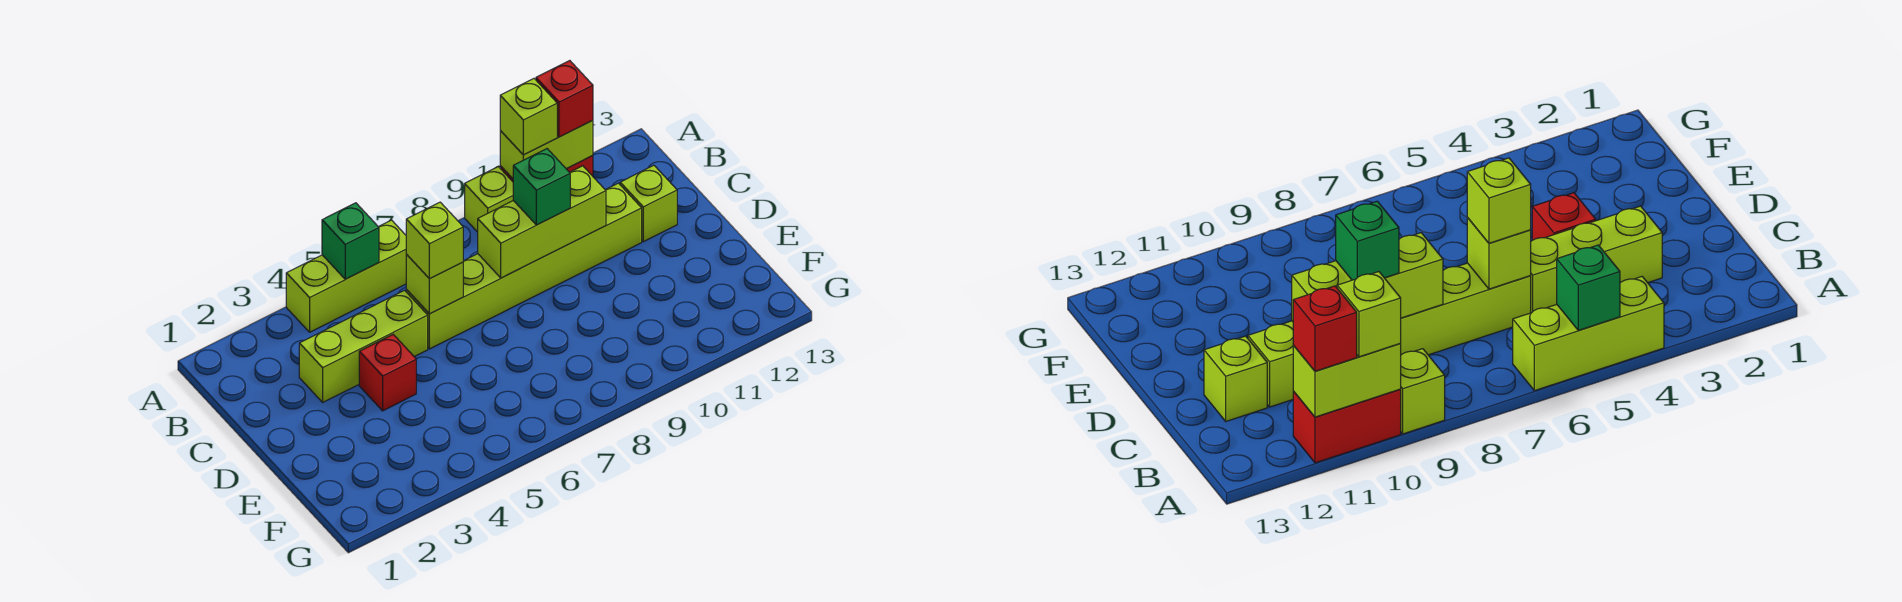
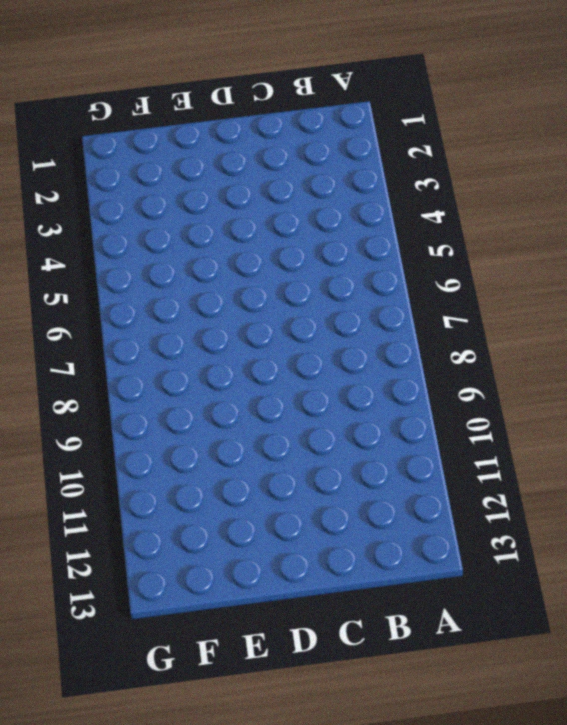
none -> lime brick A4:A6 level 1
none -> lime brick A9 level 1
none -> red brick A10:A11 level 1

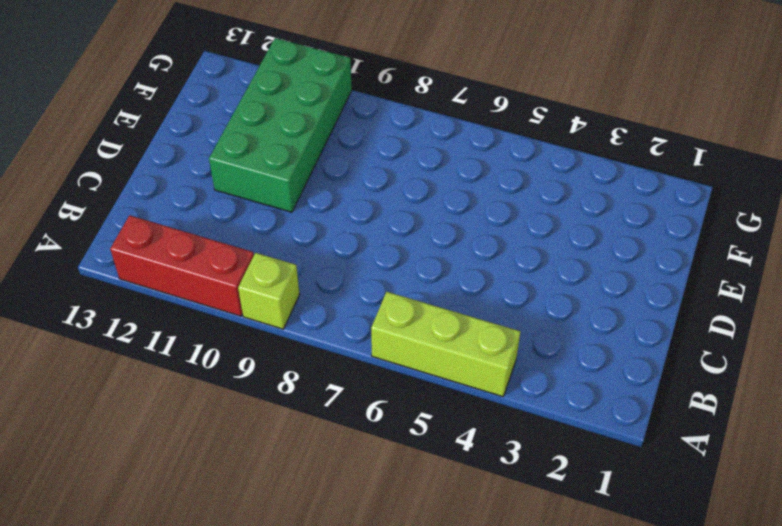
red brick A10:A12 level 1 -> red brick A10:A11 level 1
green brick D10:G11 level 1 -> none
none -> lime brick C3:C5 level 1
none -> lime brick C6:C11 level 1
none -> lime brick C12 level 1

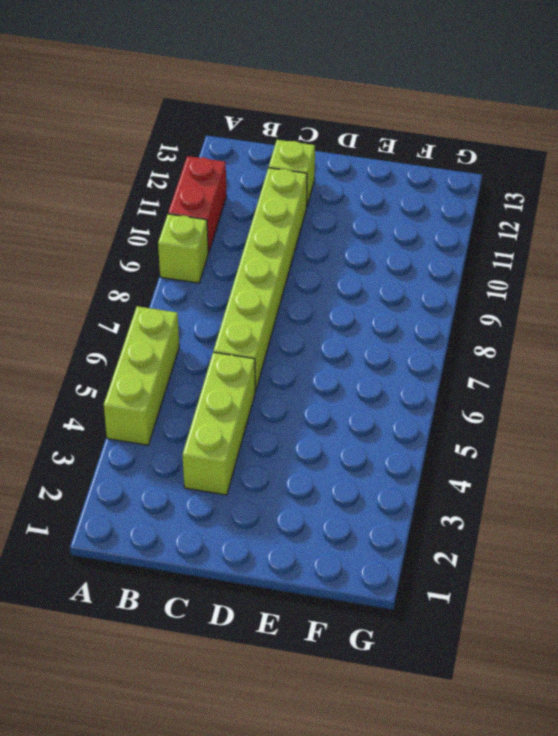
none -> red brick D4 level 1
none -> green brick A5 level 2
none -> lime brick A10:A11 level 2

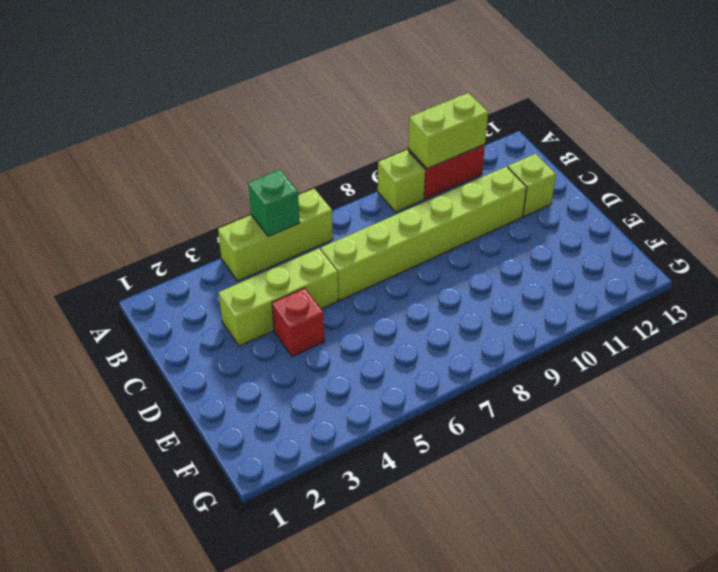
none -> lime brick C6 level 2
none -> lime brick C8:C10 level 2
none -> lime brick A10 level 3

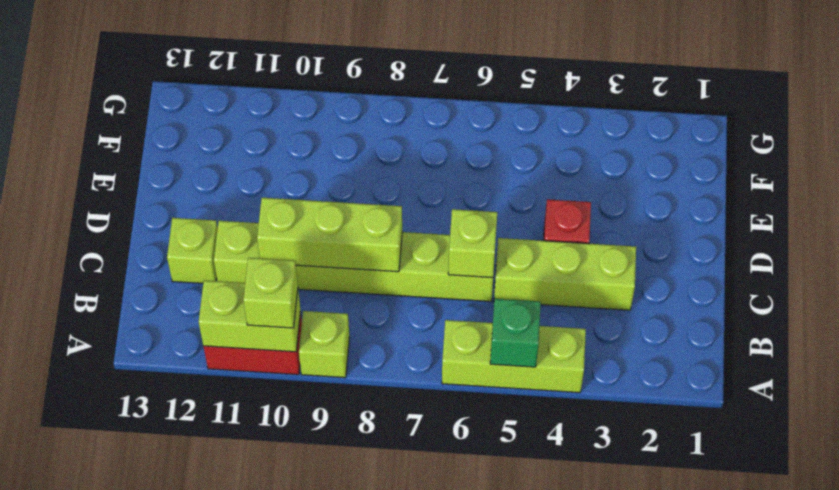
none -> red brick A11 level 3
none -> lime brick C6 level 3
none -> green brick C9 level 3

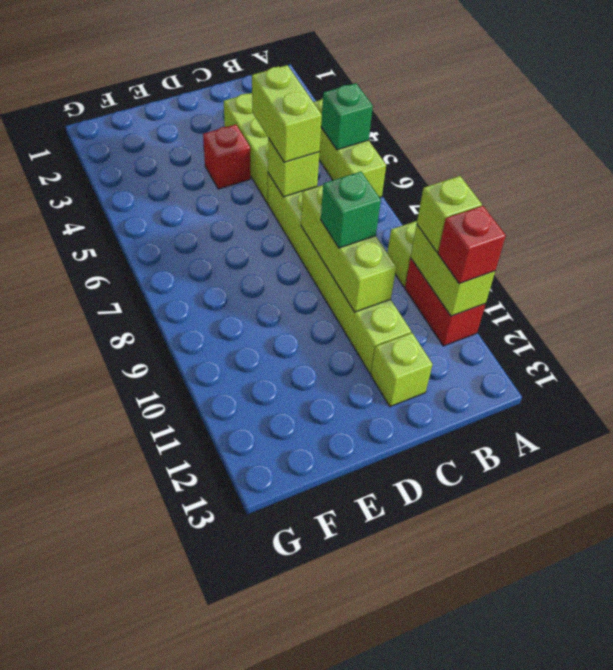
lime brick C5:C6 level 3 -> lime brick C6 level 3

